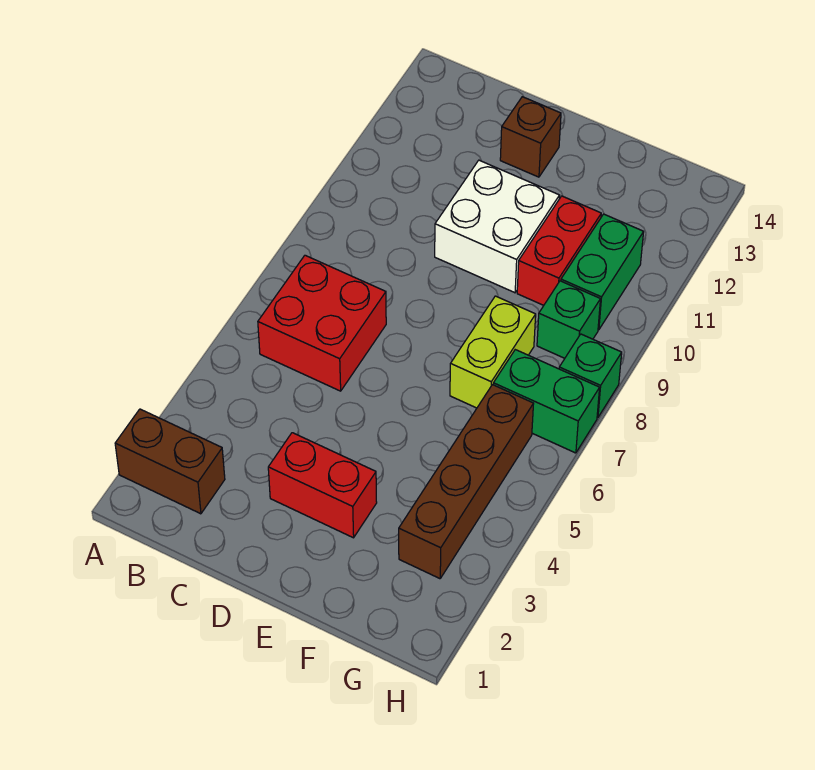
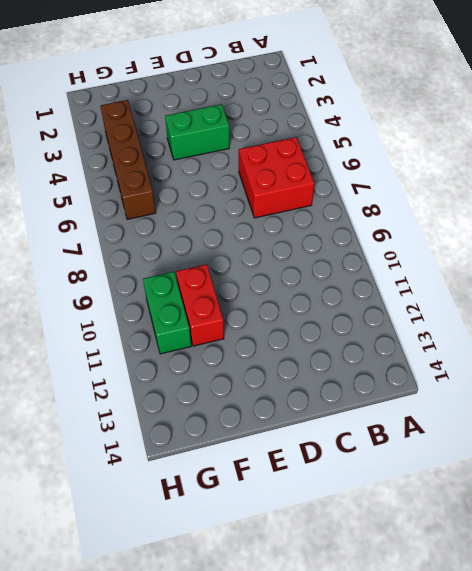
green brick D4:E4 level 1 -> green brick G7:H7 level 1
none -> brown brick A2:B2 level 1
none -> red brick D3:E3 level 1
none -> white brick D10:E11 level 1

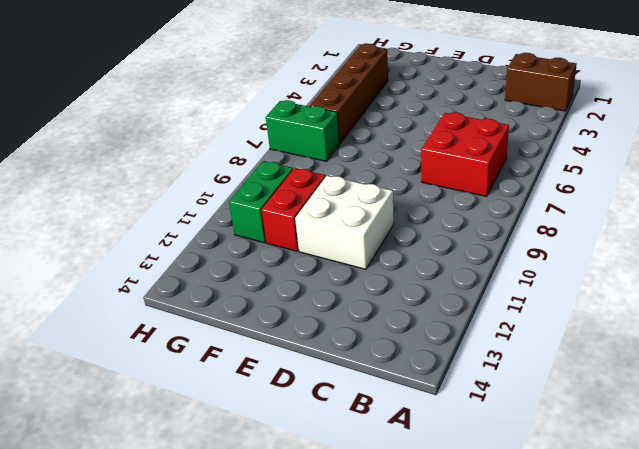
none -> red brick D3:E3 level 1
none -> brown brick D13 level 1
none -> lime brick F7:F8 level 1

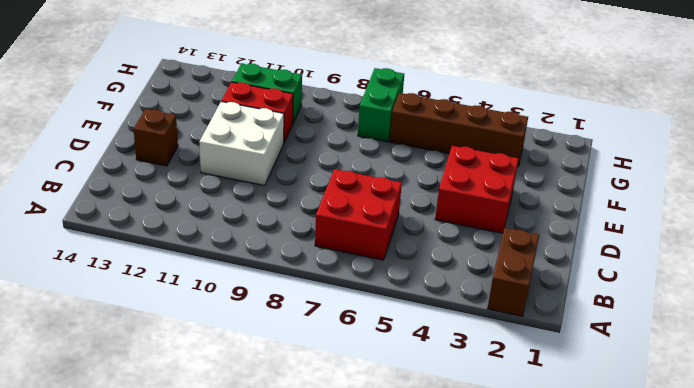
red brick D3:E4 level 1 -> red brick D3:E3 level 1
none -> lime brick F7:F8 level 1
none -> green brick G9 level 1
none -> green brick H8 level 1

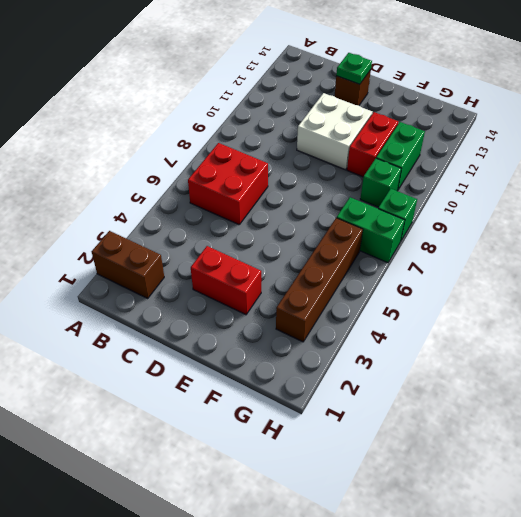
green plate D13 level 2 -> none
none -> lime brick F7:F8 level 1

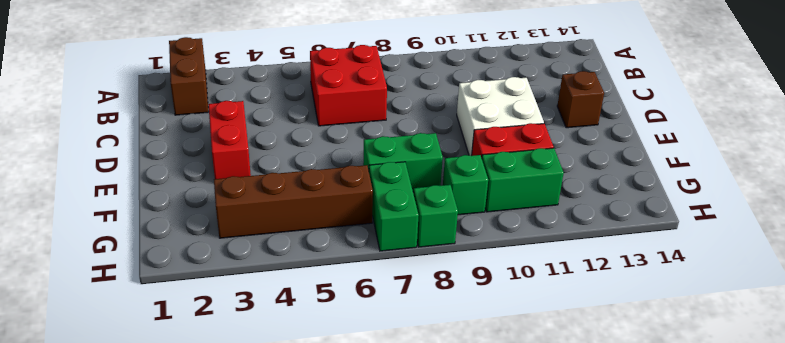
green brick F7:F8 level 1 -> lime brick F7:F8 level 1

